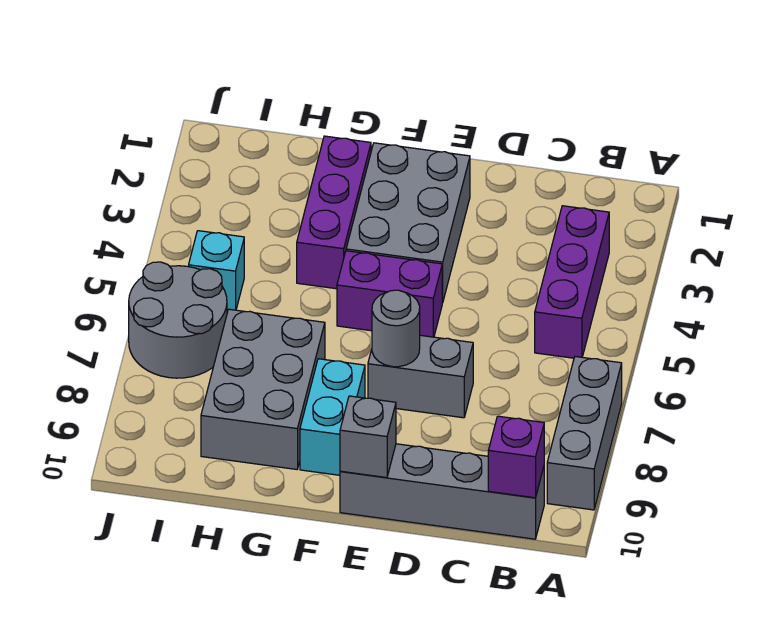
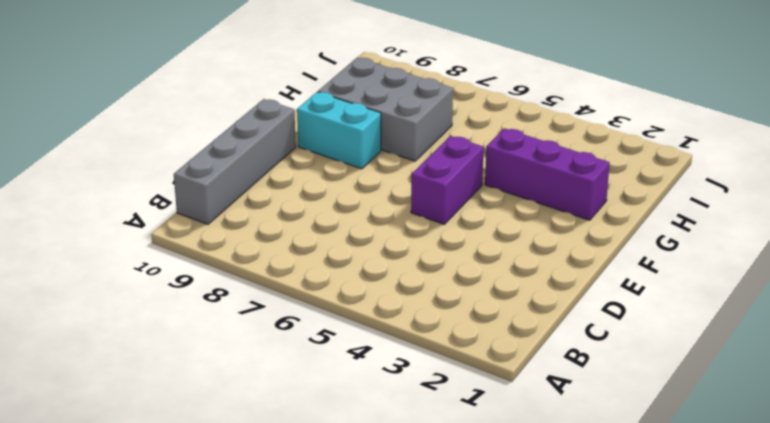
none -> grey brick A7:A9 level 1
none -> purple brick B3:B5 level 1
none -> grey brick D7:E7 level 1

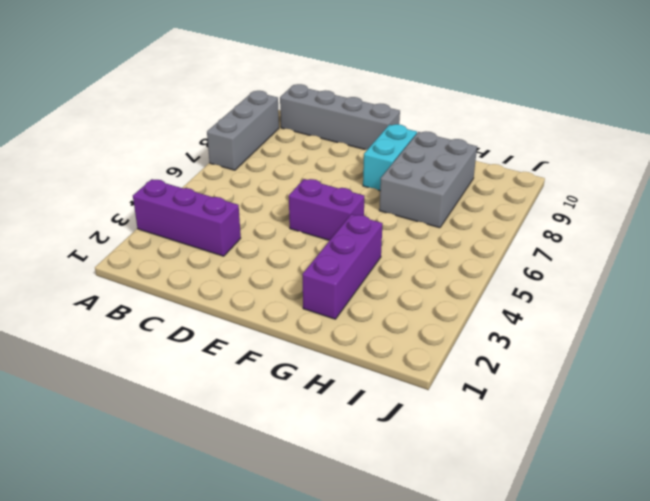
purple brick A3:C3 level 1 -> purple brick B3:B5 level 1
none -> grey brick D7:E7 level 1
none -> grey brick E2:F4 level 1
none -> cyan brick I5 level 1

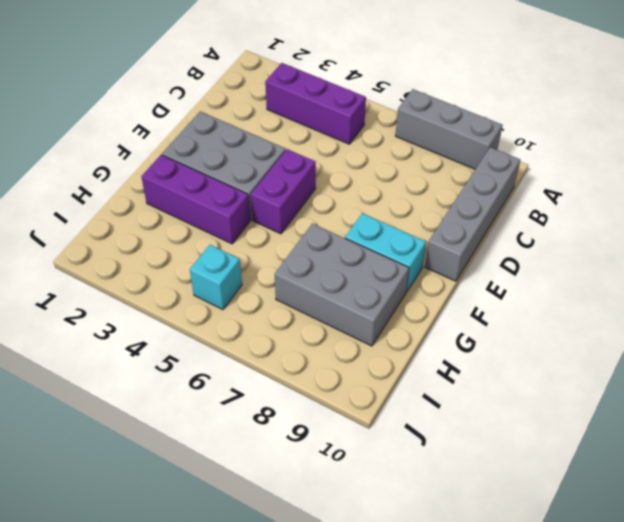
none -> grey brick D7:E7 level 1
none -> grey round brick I6:J7 level 1
none -> purple brick B10 level 2

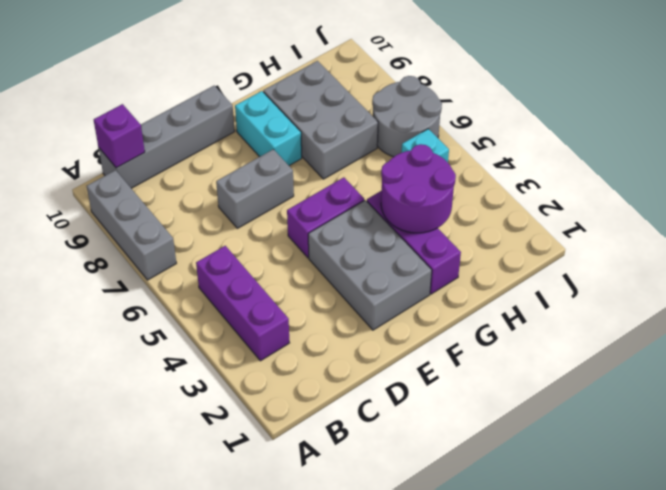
purple round brick G3:H4 level 2 -> none
none -> grey round brick E7 level 2
none -> grey brick E10 level 2

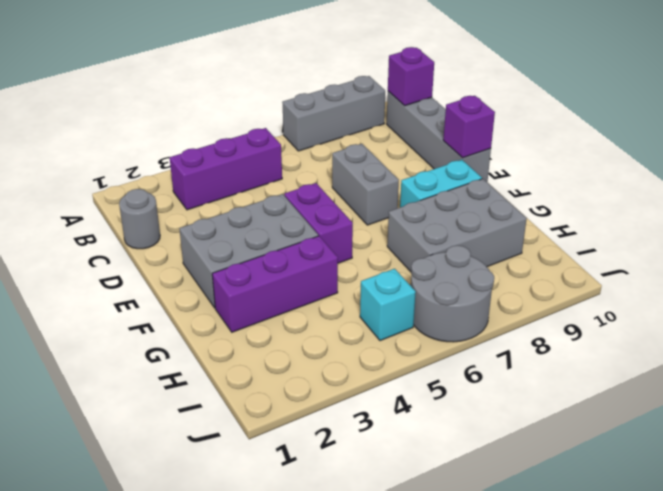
grey round brick C1 level 1 -> grey round brick E7 level 2
purple brick E10 level 2 -> grey brick E10 level 2

